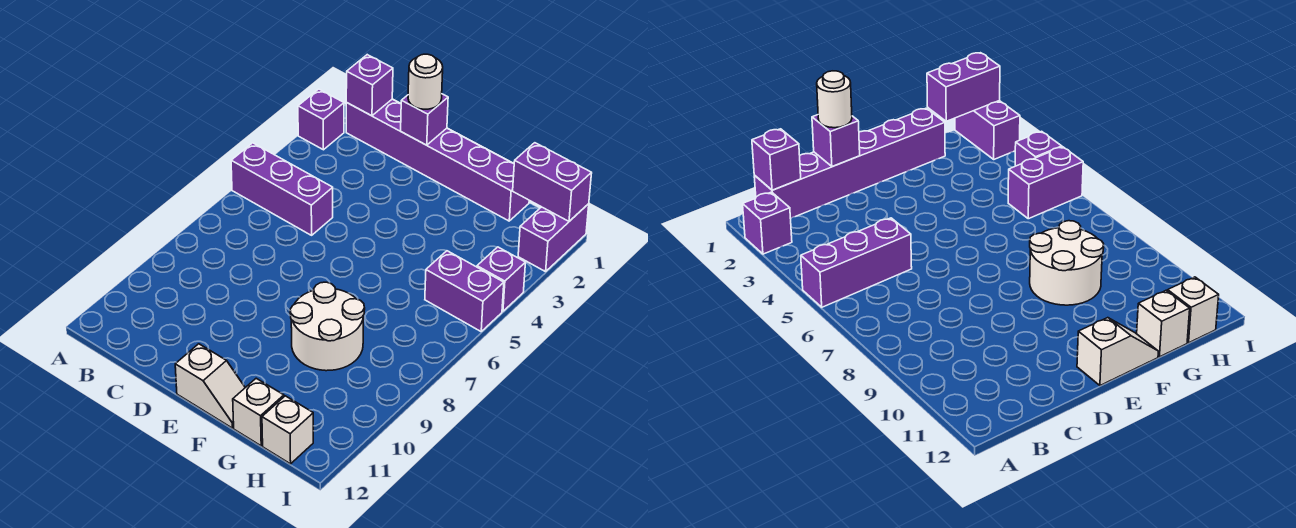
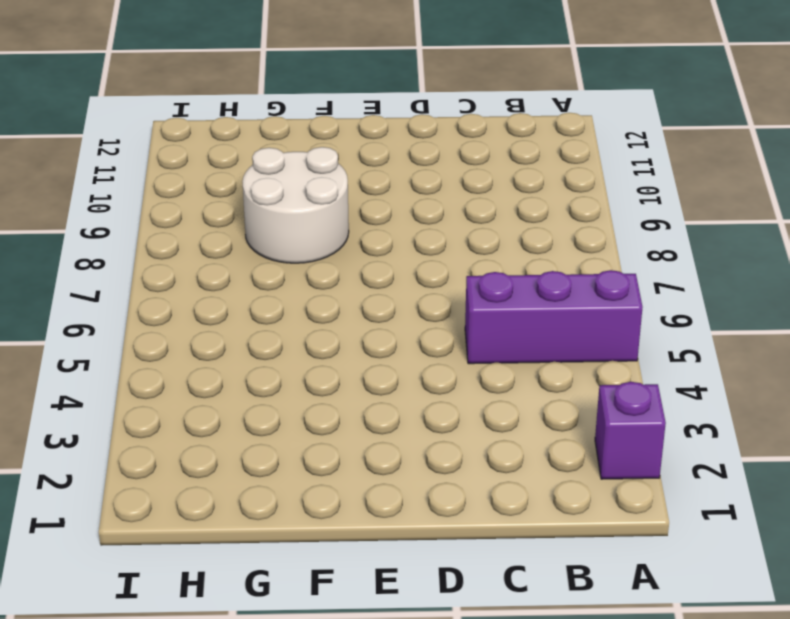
none -> purple brick B1:G1 level 1
none -> white slope E12:F12 level 1 top E
none -> white brick G12 level 1

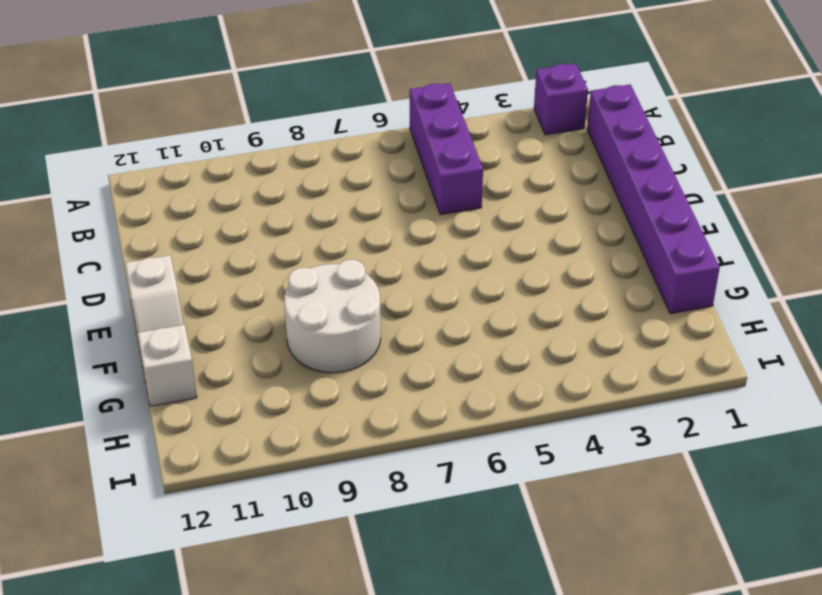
none -> purple brick H5:I5 level 1
none -> white brick H12 level 1
none -> purple brick I1:I2 level 1

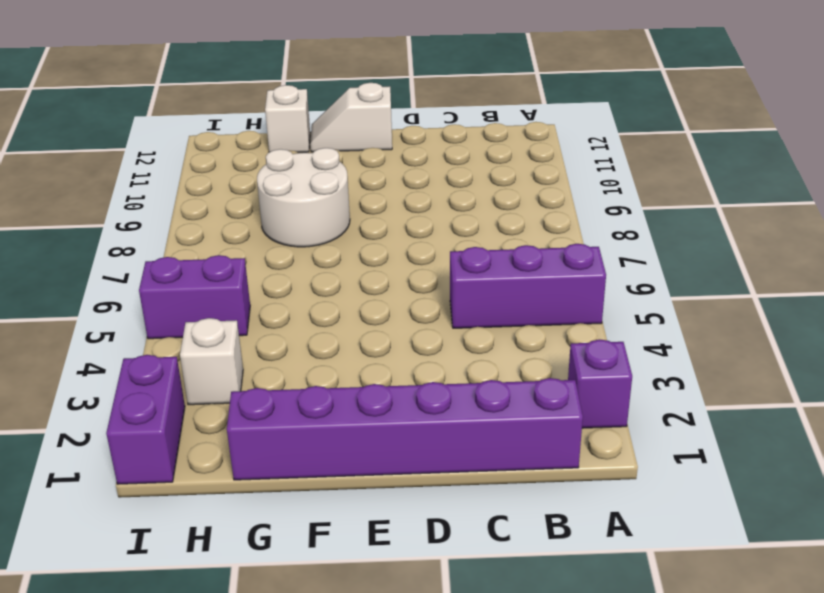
white brick H3 level 1 -> white brick H12 level 1
none -> purple brick I4 level 1
none -> purple brick B1 level 2
none -> purple brick D1 level 2

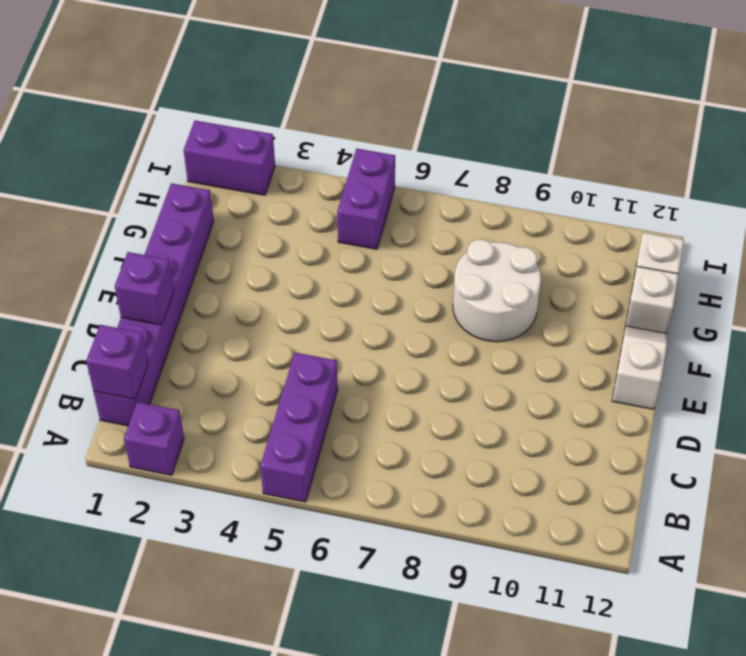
none -> purple brick I4 level 1
none -> purple brick H1:I1 level 2
none -> white round brick D1 level 3

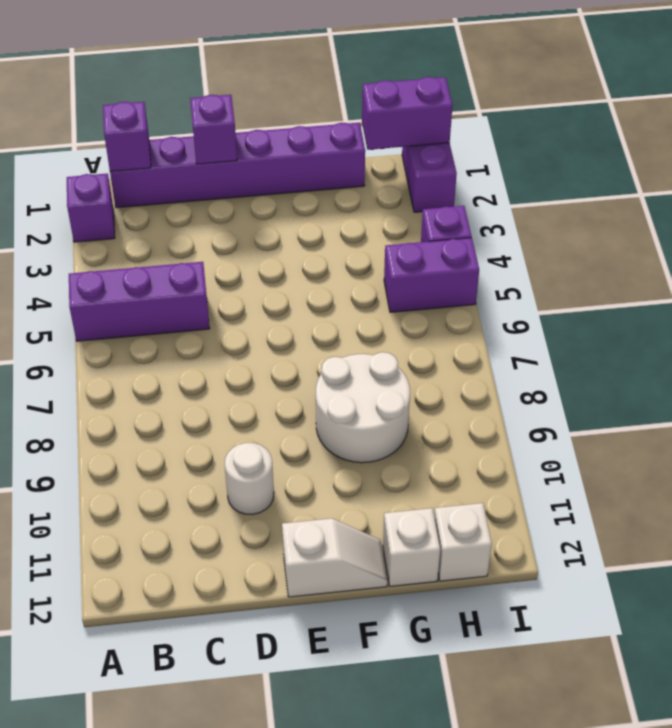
white round brick D10 level 1 -> white round brick D1 level 3

